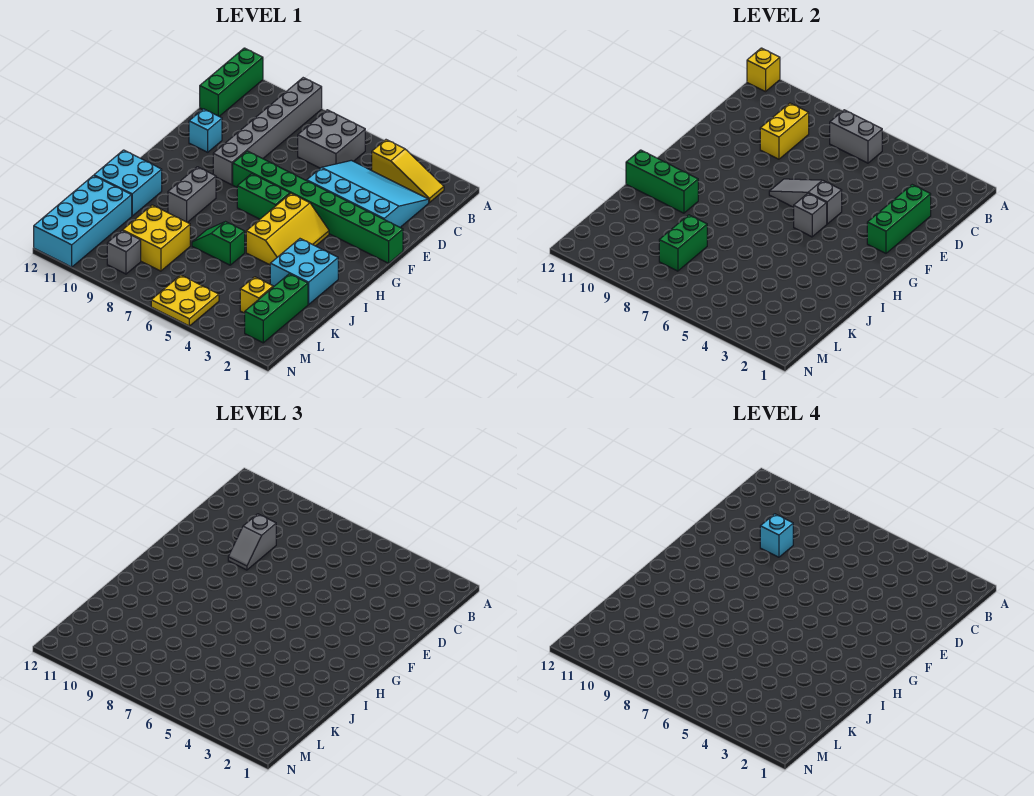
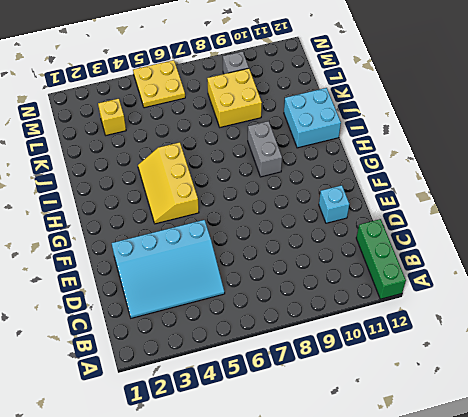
none -> grey brick A9:F9 level 1
none -> yellow slope B2:B4 level 1 top 4
none -> grey brick B6:C7 level 1

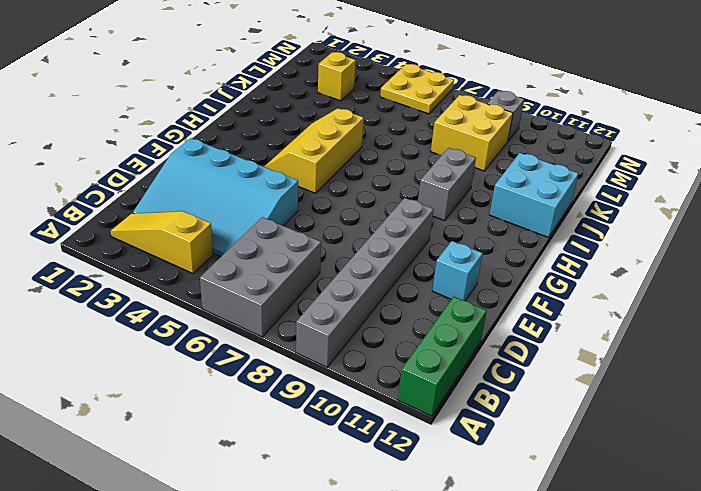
grey brick A6:C7 level 1 -> grey brick B6:C7 level 1
none -> green brick F1:F8 level 1
none -> green brick G6:G7 level 1
none -> cyan brick I2:J3 level 1

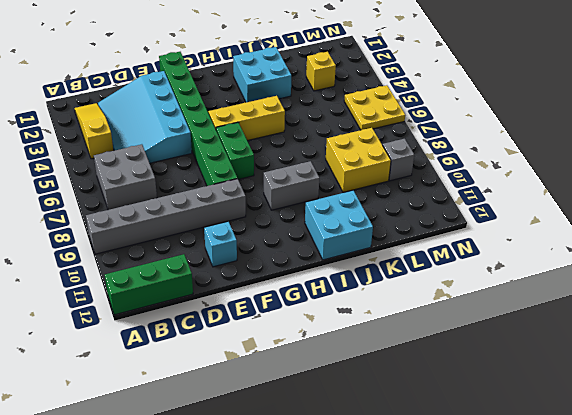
none -> green slope J6:J7 level 1 top 6
none -> green brick K2:M2 level 1
none -> cyan brick K11:N12 level 1

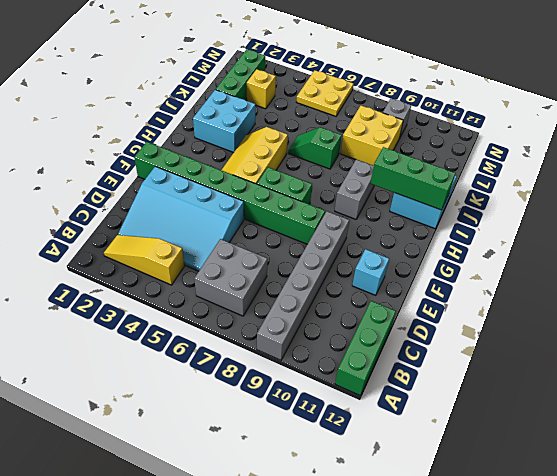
green slope J6:J7 level 1 top 7 -> green slope J6:J7 level 1 top 6
none -> cyan brick K11:N12 level 1
none -> yellow brick A12 level 2
none -> grey brick B6:B7 level 2

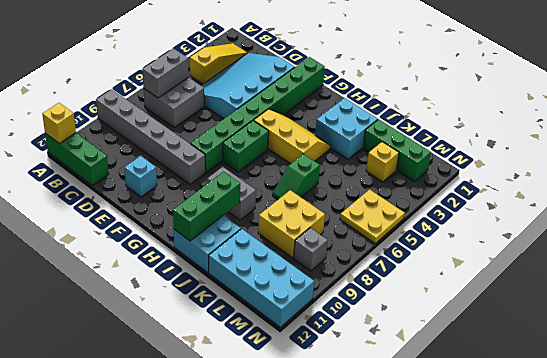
none -> yellow brick C9:D9 level 2
none -> green brick D2:F2 level 2
none -> grey slope F5:F7 level 2 top 5

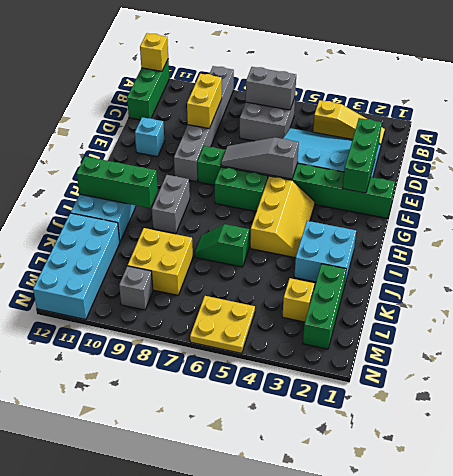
none -> grey brick G5 level 2
none -> green brick K8:L8 level 2
none -> grey slope D9:E9 level 3 top D

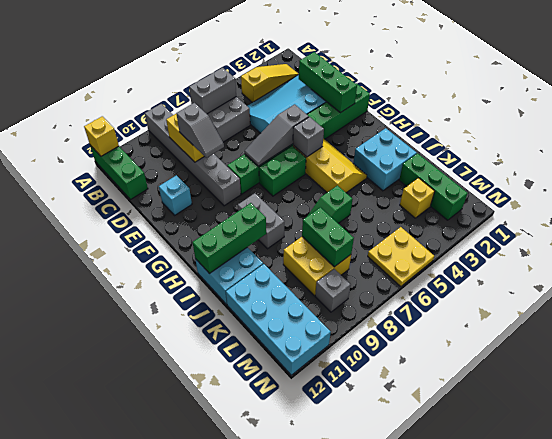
none -> cyan brick D9 level 4

